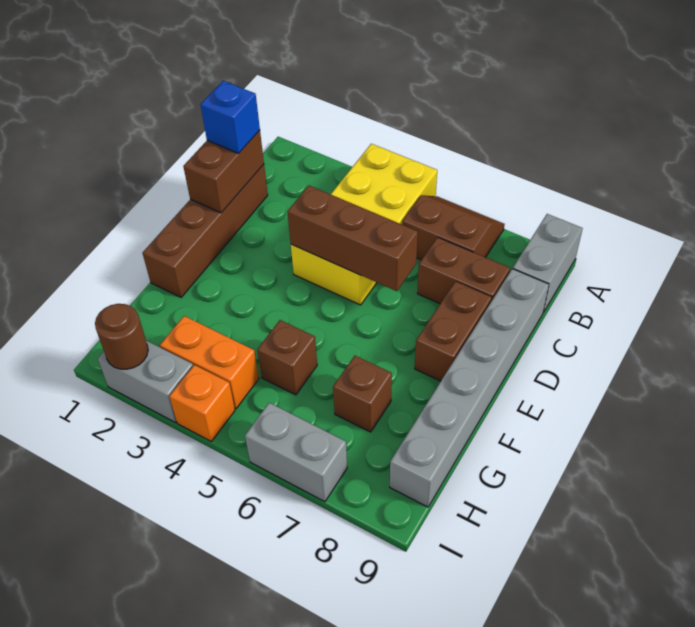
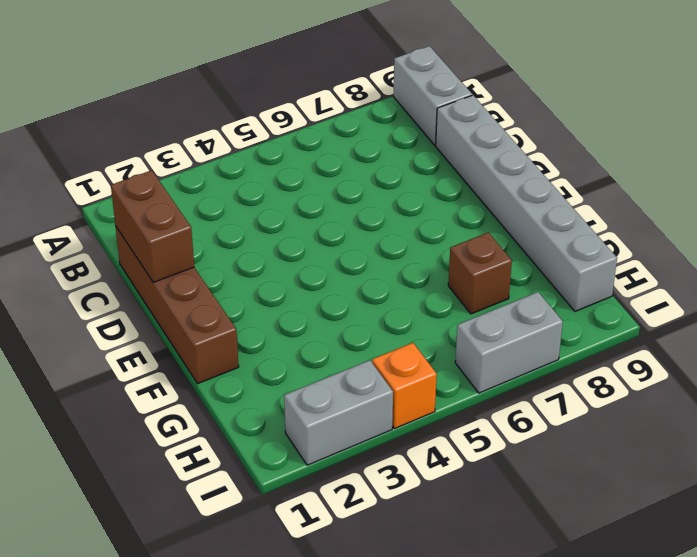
none -> yellow brick A4:D5 level 1
none -> brown slope A6:B7 level 1 top B
none -> brown brick C7:C8 level 1

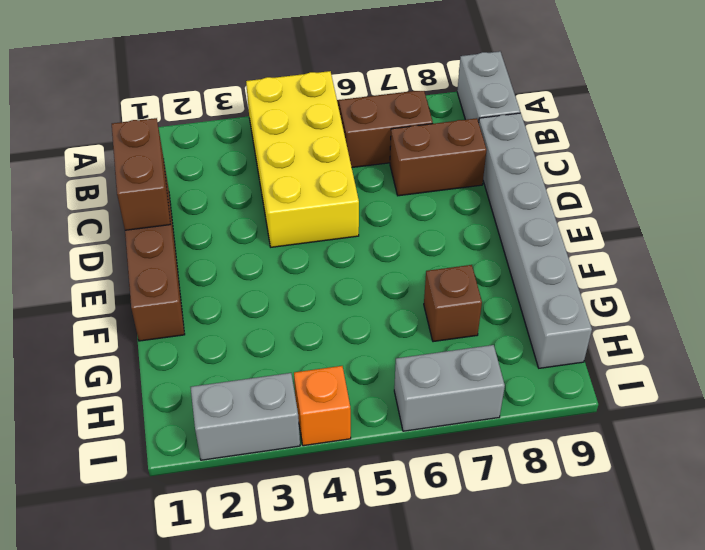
none -> brown brick D8:E8 level 1
none -> brown brick G5 level 1
none -> orange brick H3:H4 level 1

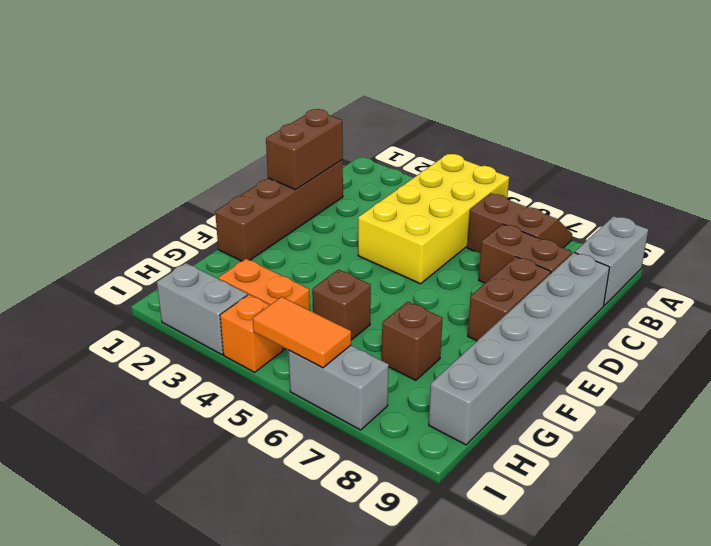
orange tile I5:I6 level 2 -> none
none -> brown brick D4:D6 level 2
none -> brown round brick I2 level 2
none -> blue brick C1 level 3

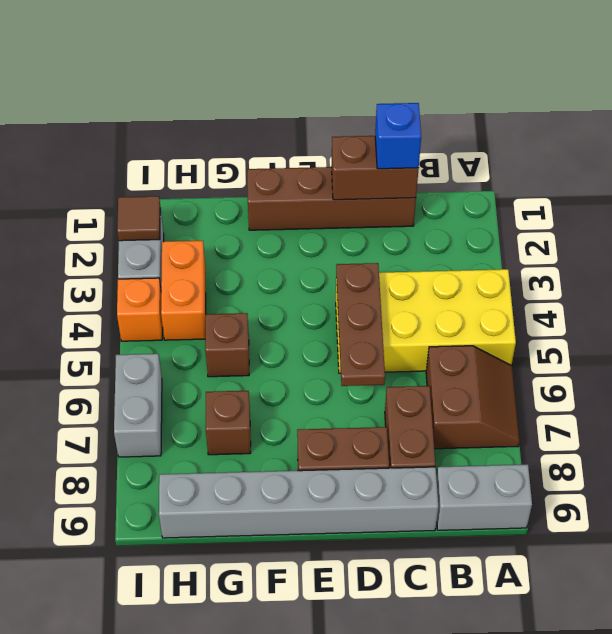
brown plate D4:D6 level 2 -> brown brick D4:D6 level 2
brown tile I2 level 2 -> brown round brick I2 level 2

